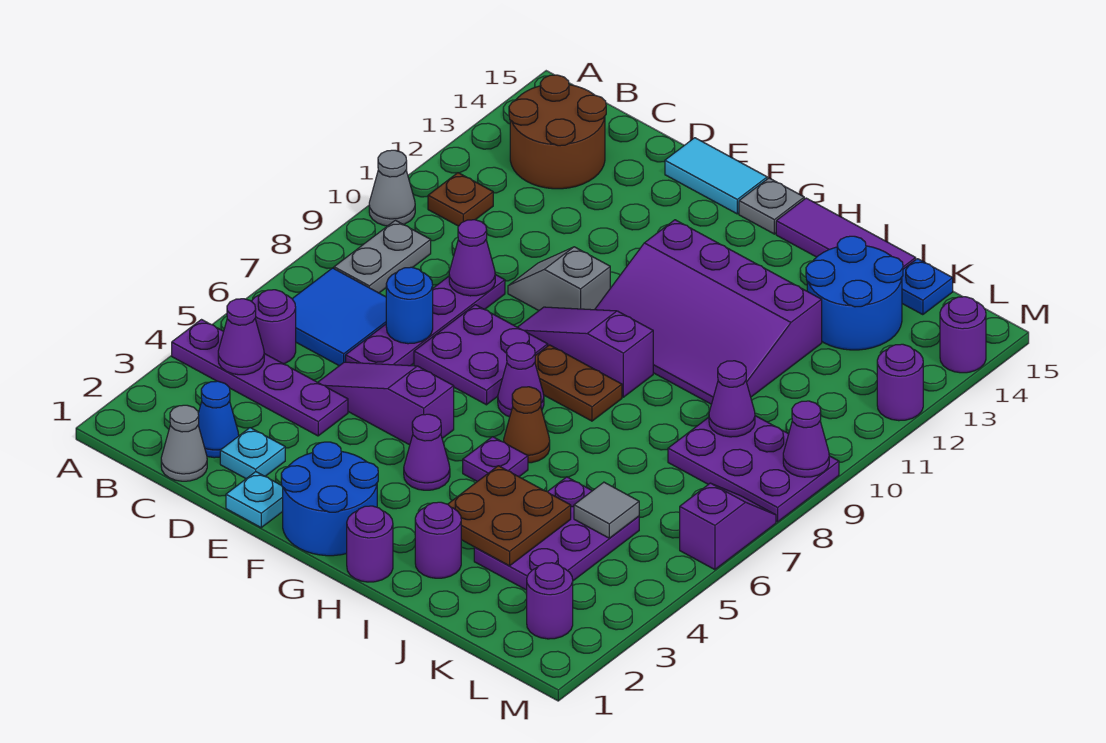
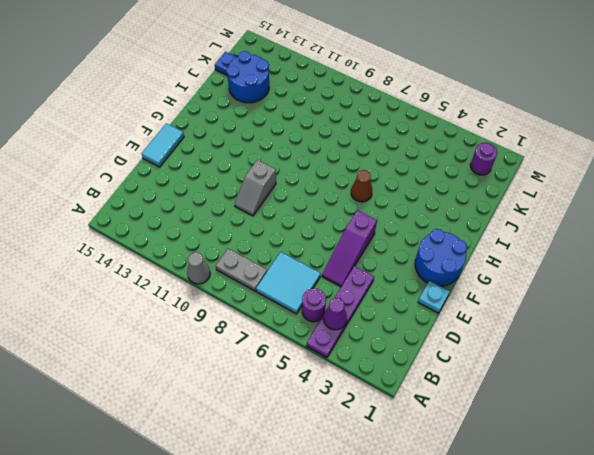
cyan tile B6:C7 level 1 -> blue tile B6:C7 level 1
none -> brown plate B11 level 1
none -> brown round brick B13:C14 level 1
none -> grey cone C1 level 1
none -> blue cone C2 level 1

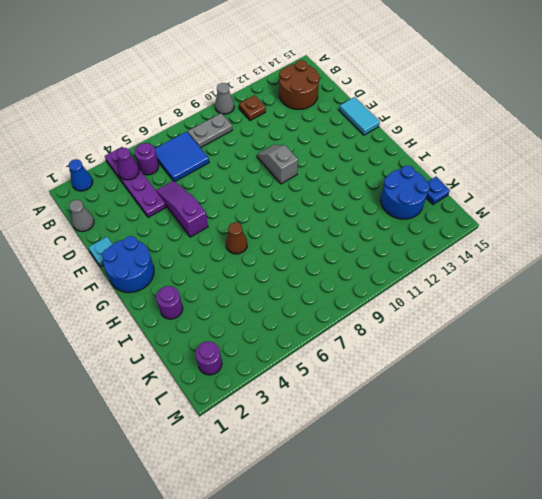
blue cone A2 level 1 -> blue cone C2 level 1
none -> cyan plate D2 level 1
none -> purple plate D6:D9 level 1
none -> purple plate E7:F8 level 1
none -> purple slope F9:H9 level 1 top H

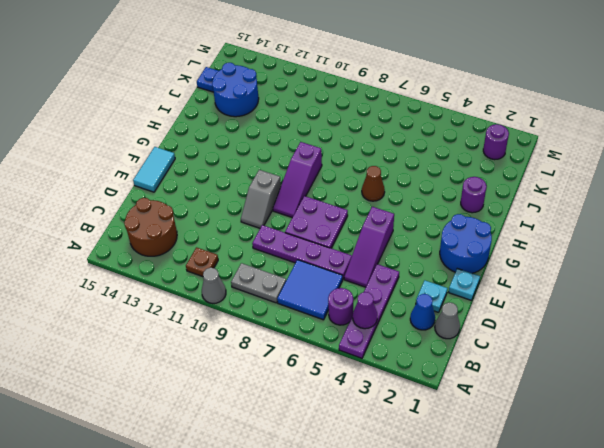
none -> purple cone G4 level 1
none -> purple cone G7 level 1
none -> brown plate G8:H8 level 1
none -> purple slope G10:J12 level 1 top 12

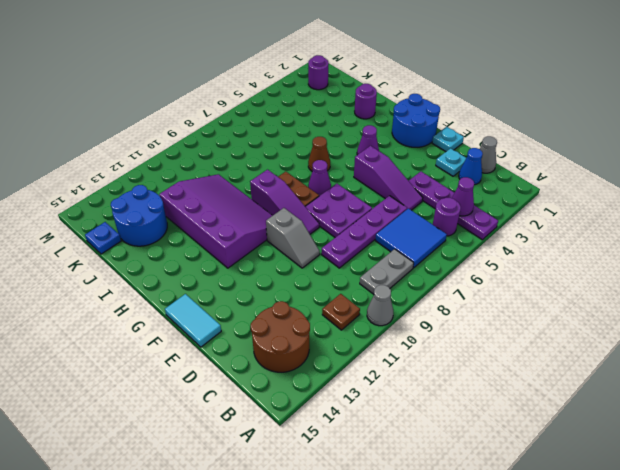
none -> grey plate G15 level 1
none -> purple round brick H1 level 1
none -> purple plate H5 level 1
none -> purple tile H15:J15 level 1

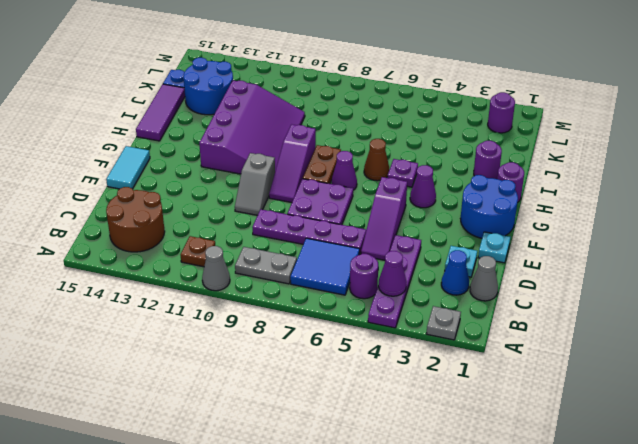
grey plate A2 level 1 -> grey plate G15 level 1
none -> purple plate J3:K5 level 1
none -> purple plate K8:M9 level 1
none -> purple slope M6:M7 level 1 top 6
none -> purple round brick M12 level 1

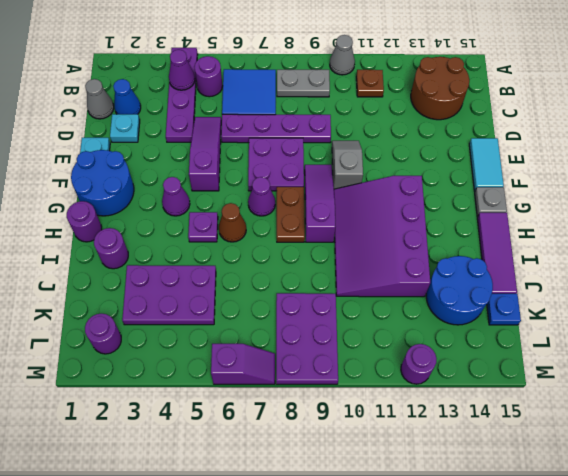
none -> purple round brick M14 level 1
none -> blue round brick D7 level 2
none -> purple cone D9 level 2
none -> brown plate I3:J4 level 2

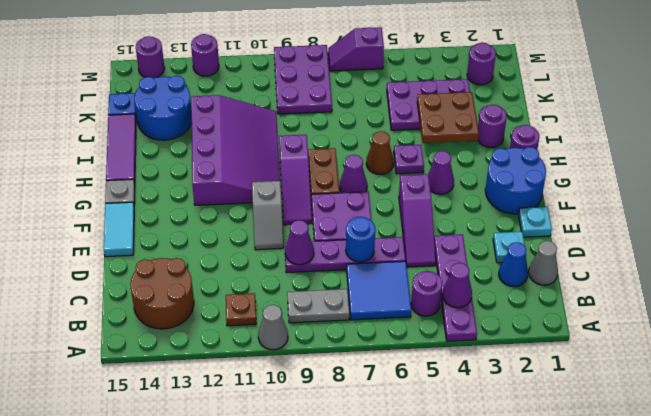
none -> grey tile K5 level 2
none -> purple cone K9 level 2
none -> purple cone M9 level 2

